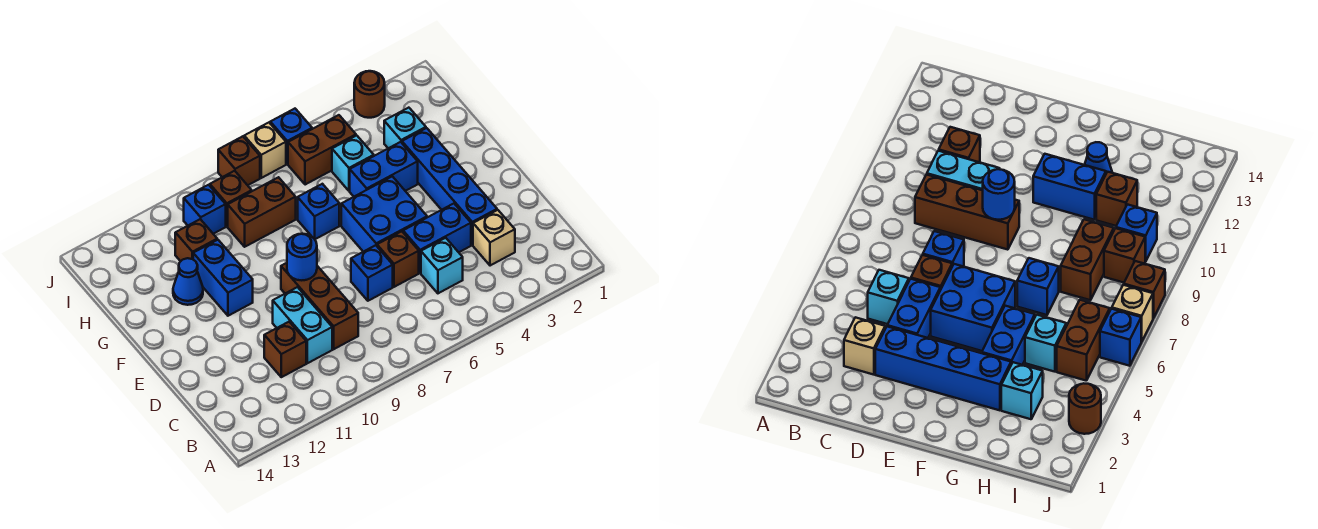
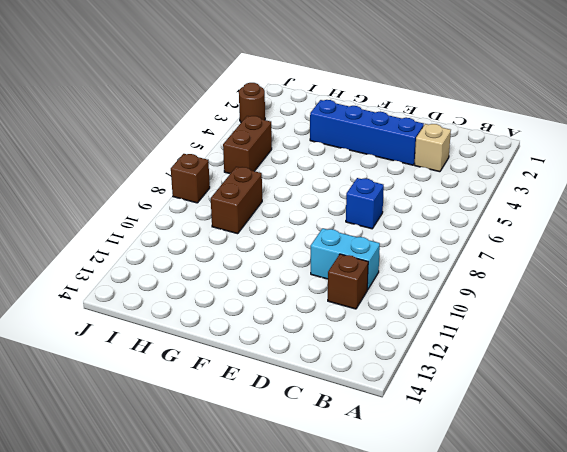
none -> cyan brick C5 level 1
none -> brown brick C9:E9 level 1
none -> blue brick D4:D5 level 1

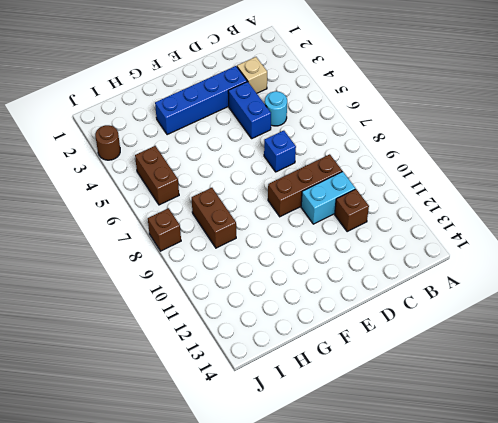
cyan round brick C5 level 1 -> cyan brick C5 level 1
none -> brown brick D6 level 1
none -> blue brick E5:F6 level 1
none -> blue brick F11:G11 level 1

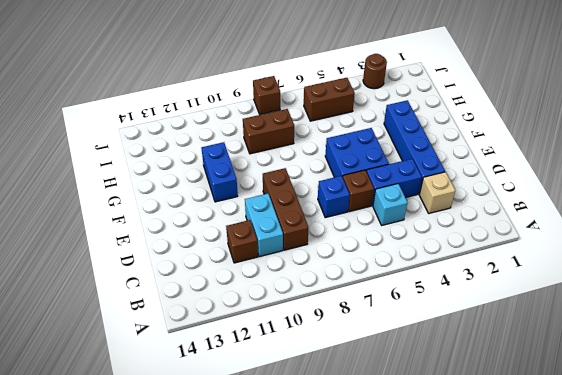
none -> blue brick G4:G5 level 1
none -> blue brick G7 level 1
none -> blue cone G12 level 1

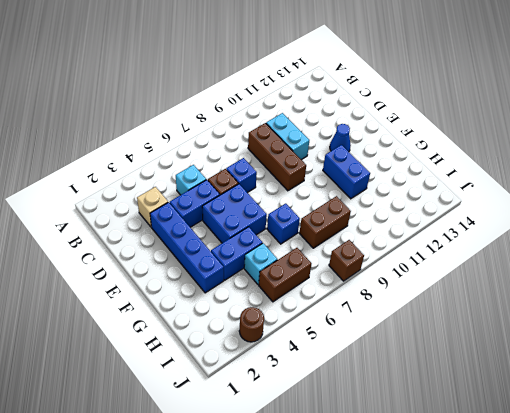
blue cone E12 level 1 -> blue cone G12 level 1
none -> brown brick C11 level 1
none -> cyan brick H3 level 1
none -> brown brick H11 level 1

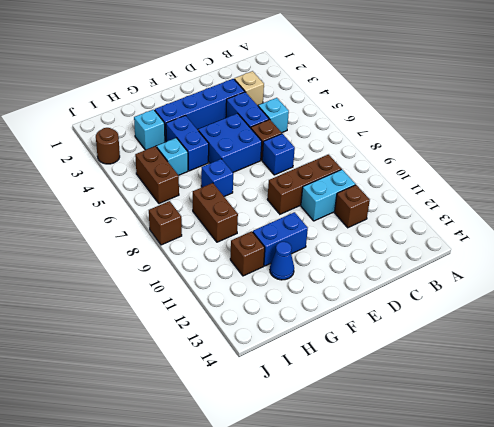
none -> brown brick I9 level 1
none -> blue brick I10 level 1
none -> blue brick J6 level 1

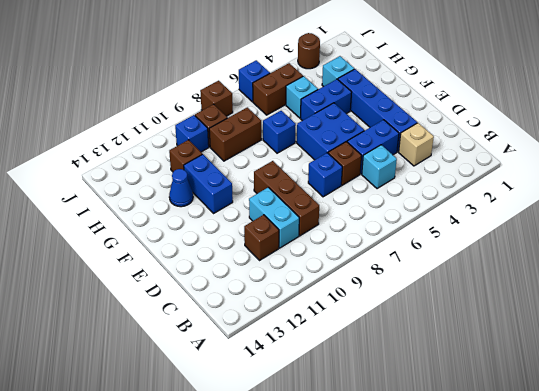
none -> tan brick J7 level 1
none -> blue round brick E9 level 2

